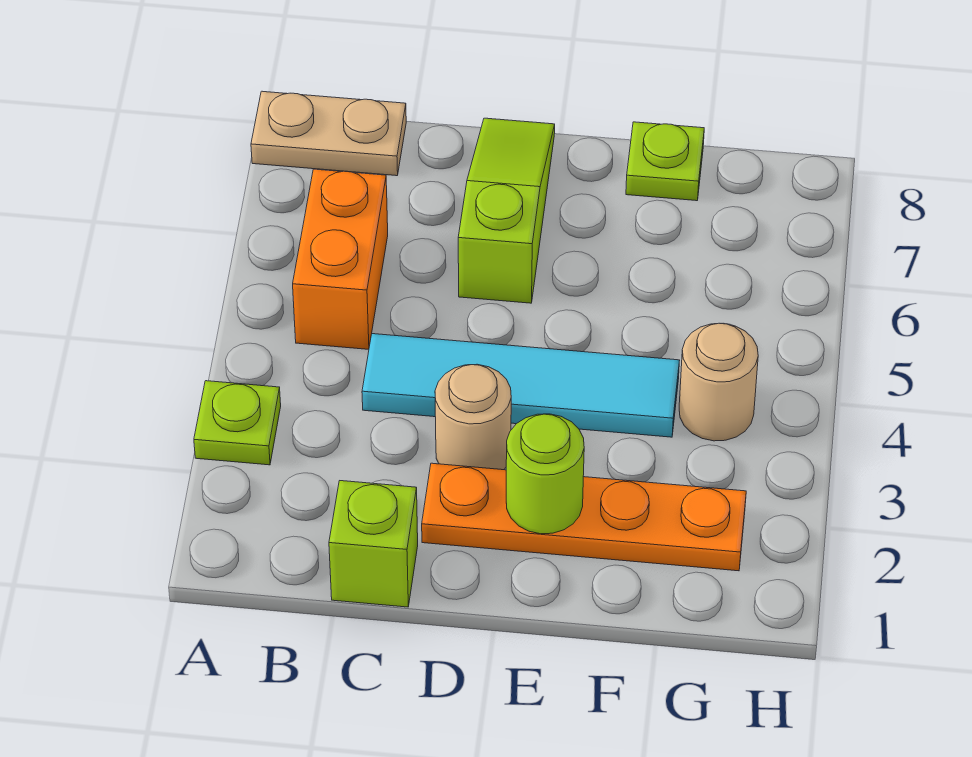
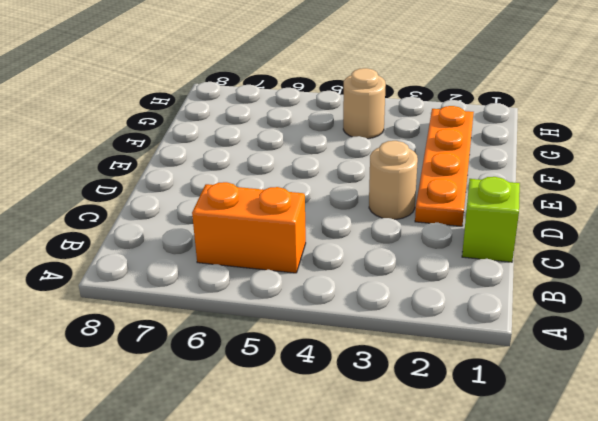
none -> lime plate A3 level 1
none -> tan plate A8:B8 level 1

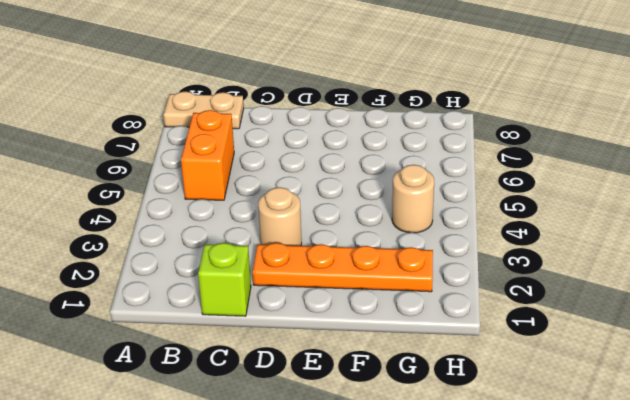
none -> lime plate A3 level 1
none -> cyan tile C4:F4 level 1

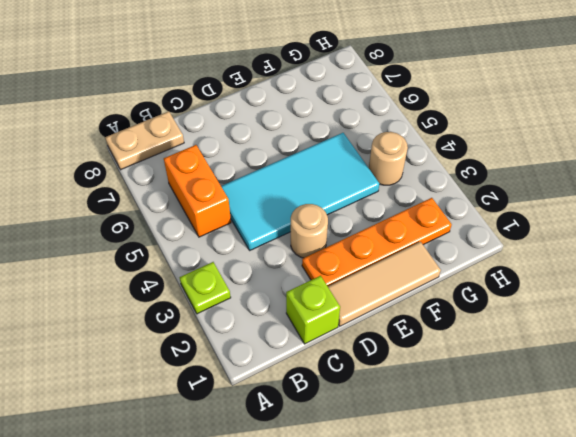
cyan tile C4:F5 level 1 -> cyan tile C4:F4 level 1
tan tile D1:F1 level 1 -> none
none -> lime slope D6:D8 level 1 top 6
none -> lime plate F8 level 1

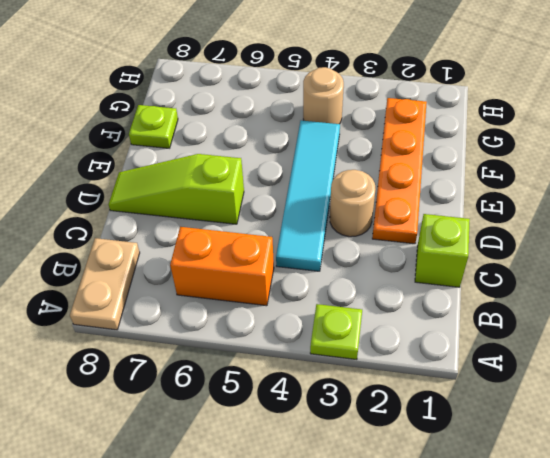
none -> lime round brick E2 level 2

